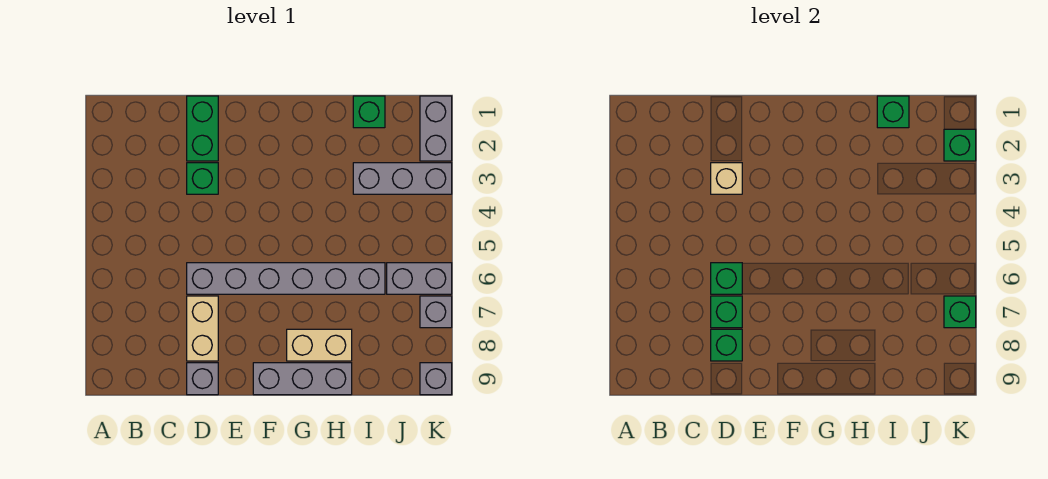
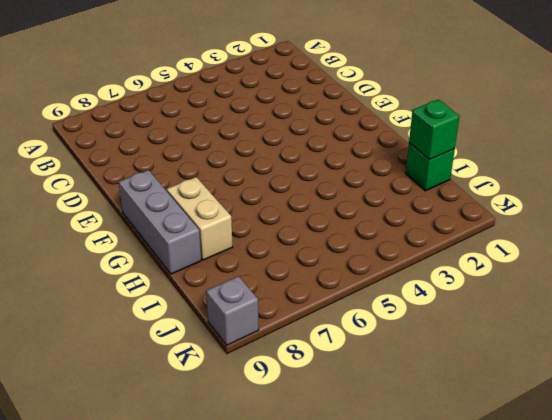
none -> green brick D1:D2 level 1
none -> green brick D3 level 1
none -> grey brick D6:I6 level 1

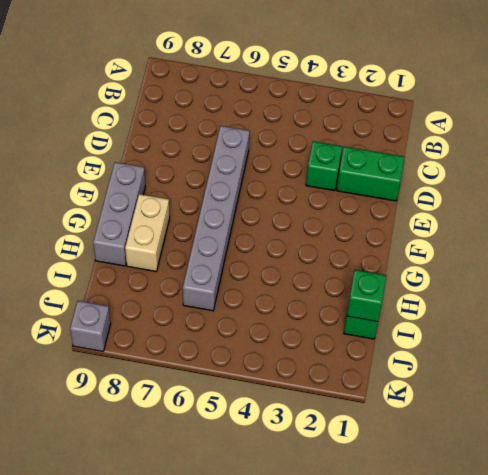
none -> tan brick D7:D8 level 1
none -> grey brick D9 level 1
none -> grey brick I3:K3 level 1

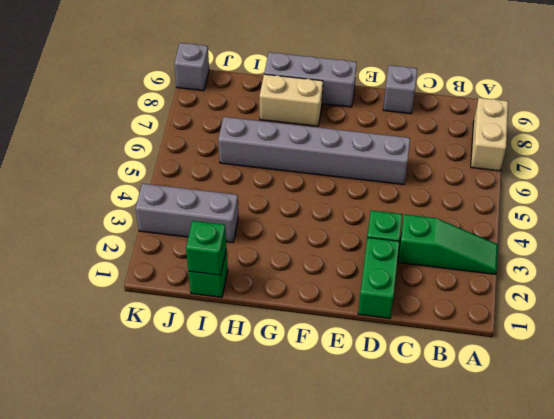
green slope A3:C3 level 1 top C -> none
tan brick A7:A8 level 1 -> tan brick D7:D8 level 1
none -> grey brick J6:K6 level 1
none -> grey brick K1:K2 level 1
none -> grey brick K7 level 1

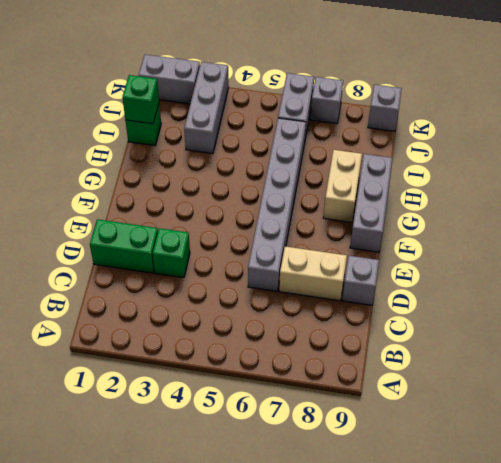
none -> tan brick D3 level 2
none -> green brick D6 level 2
none -> green brick D7 level 2

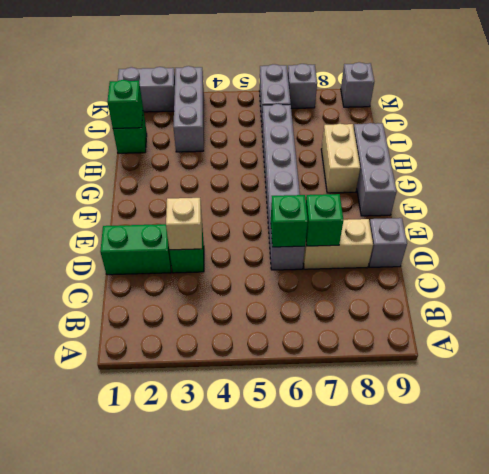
none -> green brick D8 level 2
none -> green brick K2 level 2
none -> green brick K7 level 2

